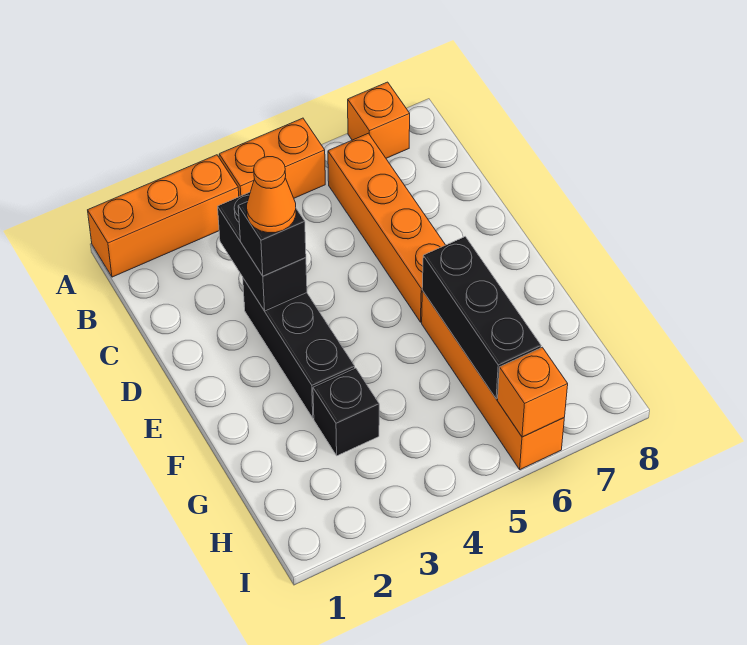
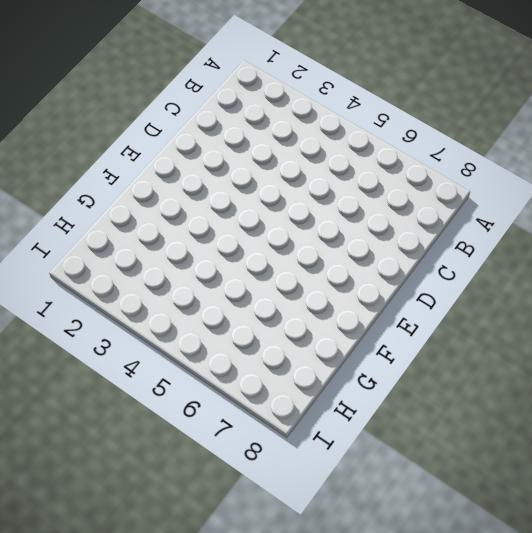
none -> orange brick A1:A3 level 1
none -> orange brick A4:A5 level 1
none -> orange brick A7 level 1

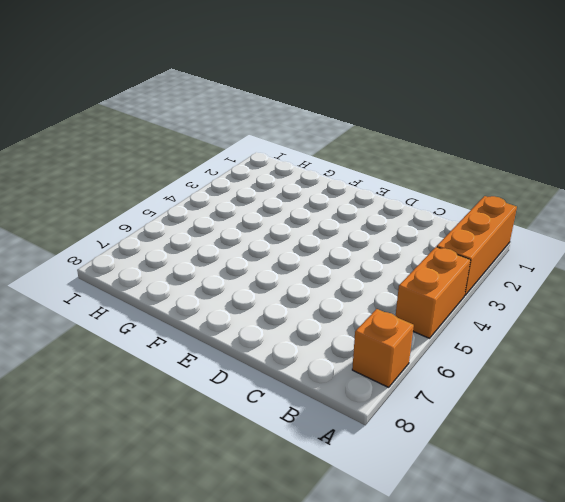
none -> orange brick B6:E6 level 1
none -> black brick D3:F3 level 1
none -> orange brick F6:I6 level 1

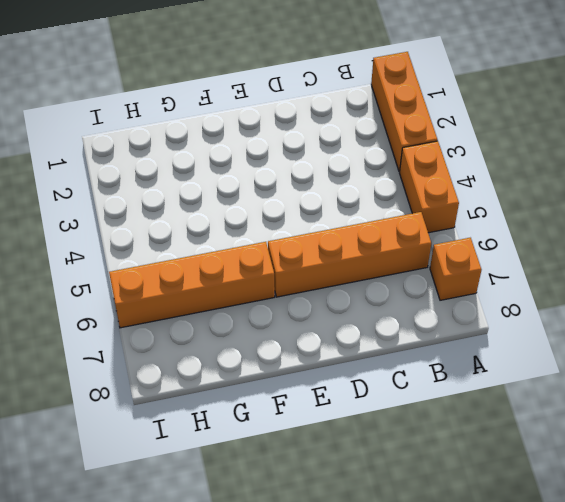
none -> black brick D3:F3 level 1
none -> black brick G3 level 1
none -> black brick C3:D3 level 2

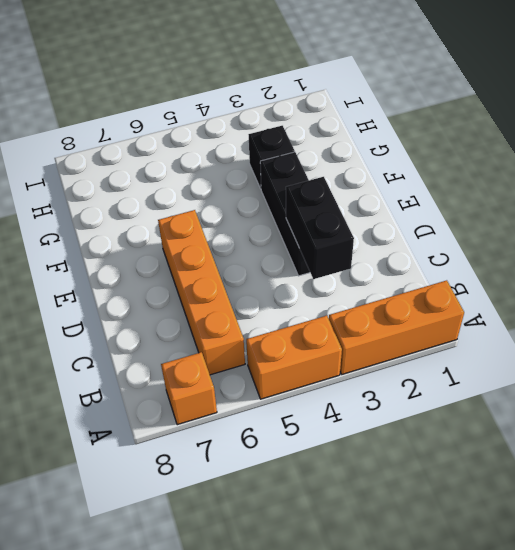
none -> orange brick F6:I6 level 1
none -> black brick F6:H6 level 2
none -> orange brick I6 level 2

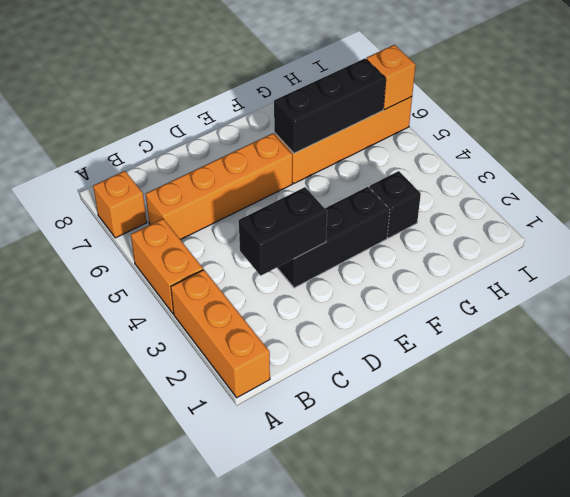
none -> black brick D3 level 3
none -> orange cone D3 level 4

